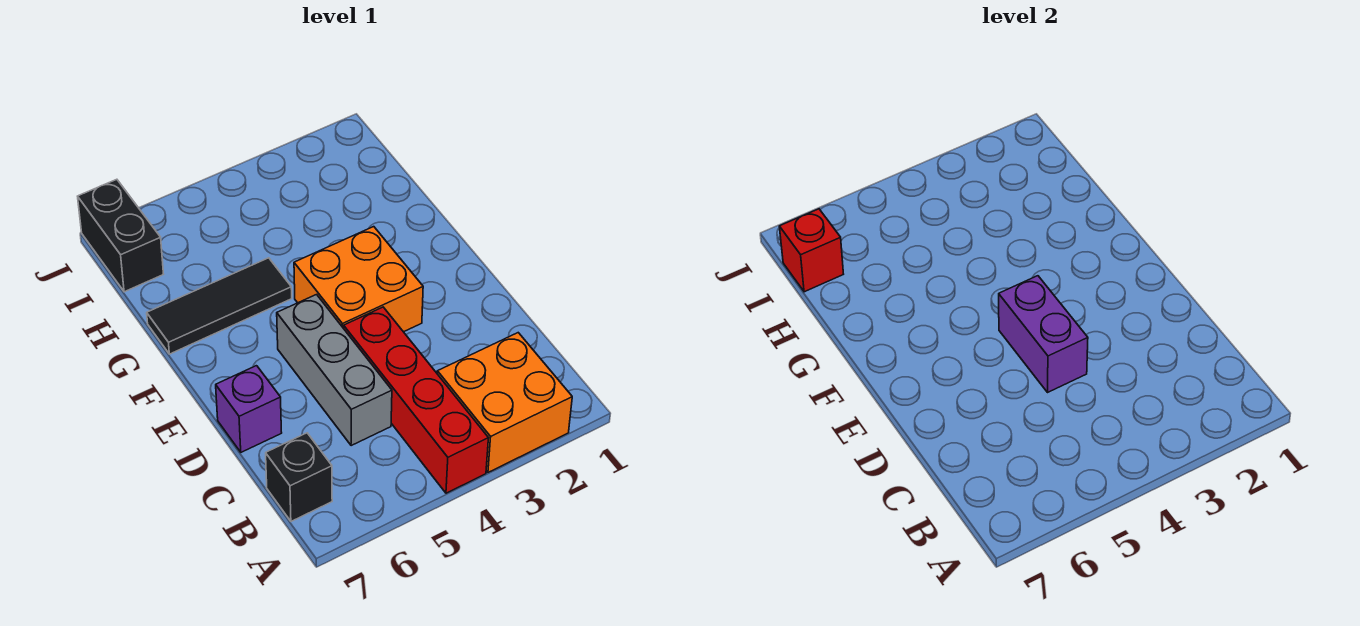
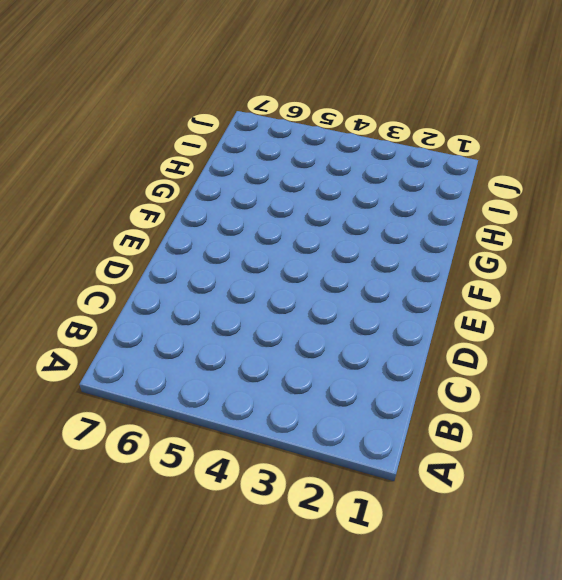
none -> orange brick A2:B3 level 1
none -> red brick A4:D4 level 1

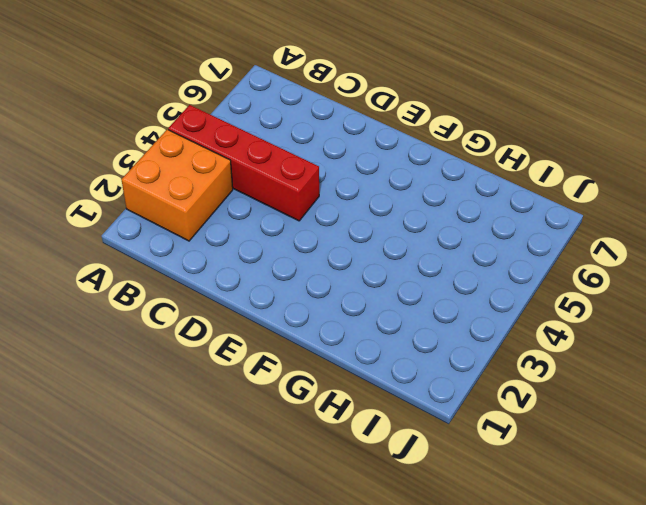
none -> black brick B7 level 1
none -> grey brick C5:E5 level 1

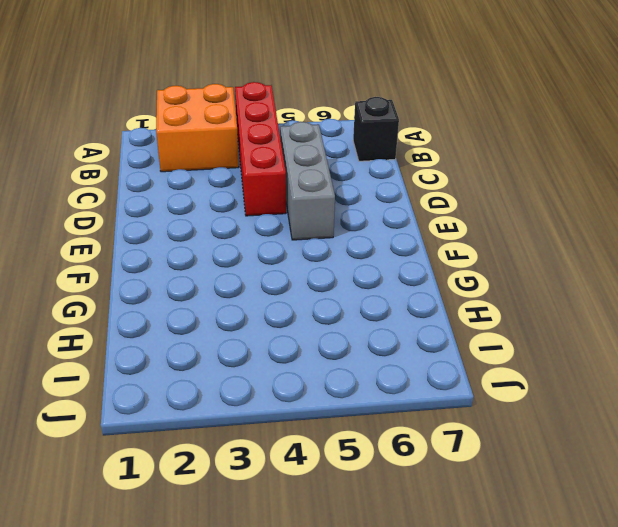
none -> purple brick D7 level 1
none -> orange brick E3:F4 level 1

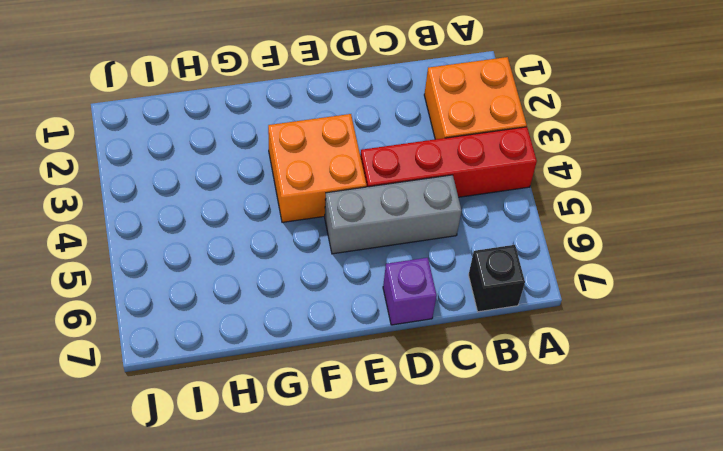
none -> black tile G5:G7 level 1
none -> black brick I7:J7 level 1

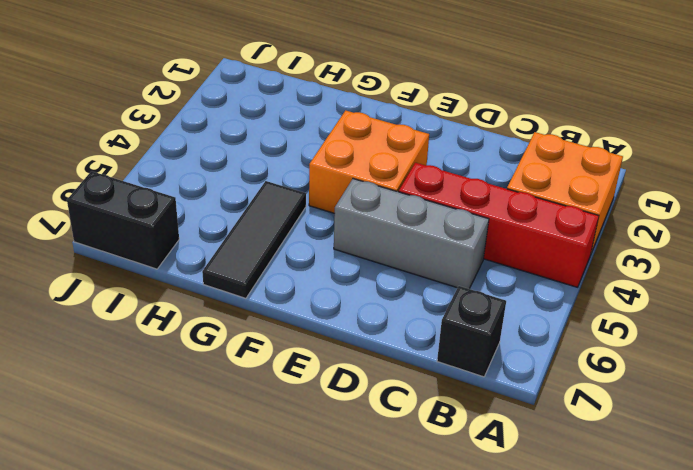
none -> purple brick D7 level 1
none -> purple brick D4:E4 level 2

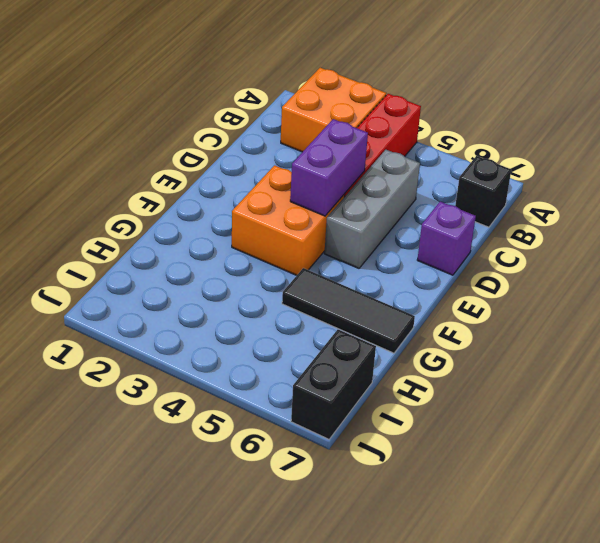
none -> red brick I7 level 2

